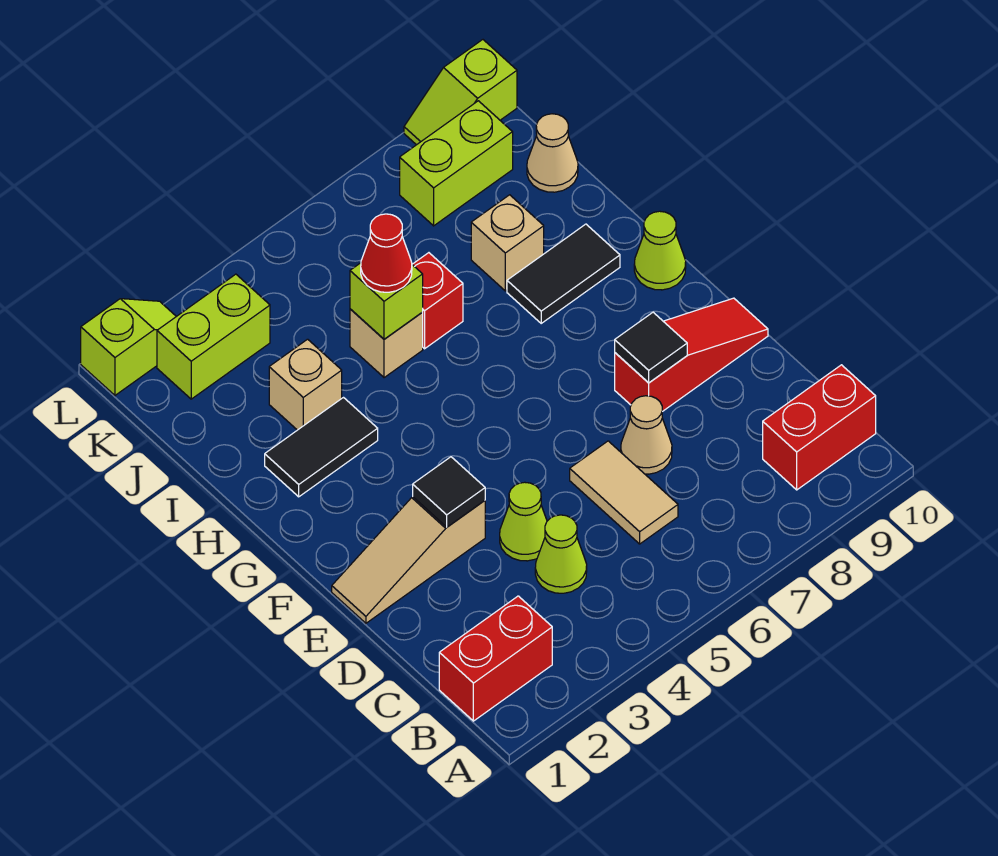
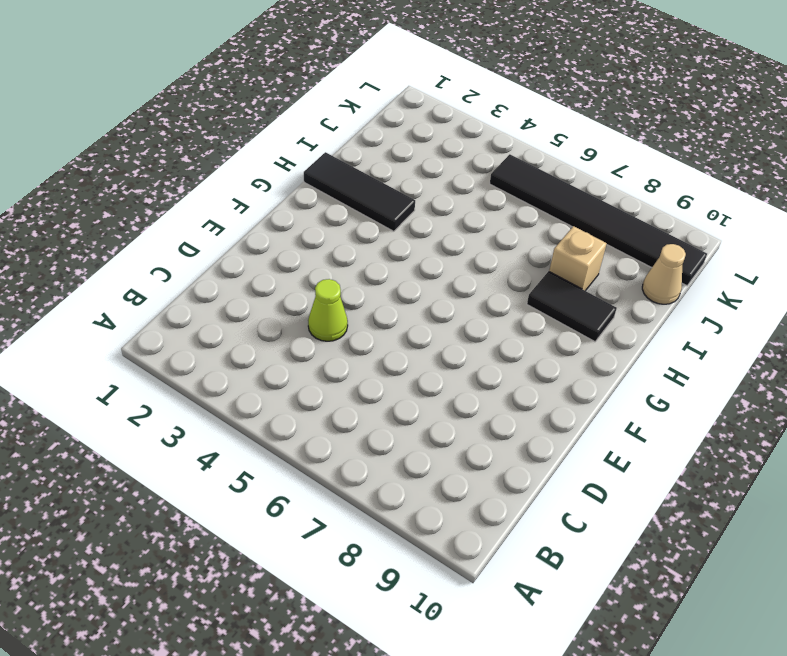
black tile H1:H3 level 1 -> black tile H2:H3 level 1
black tile K5:K10 level 1 -> lime brick K8:K9 level 1
none -> red brick B1:B2 level 1
none -> red brick B9:B10 level 1
none -> lime cone C4 level 1

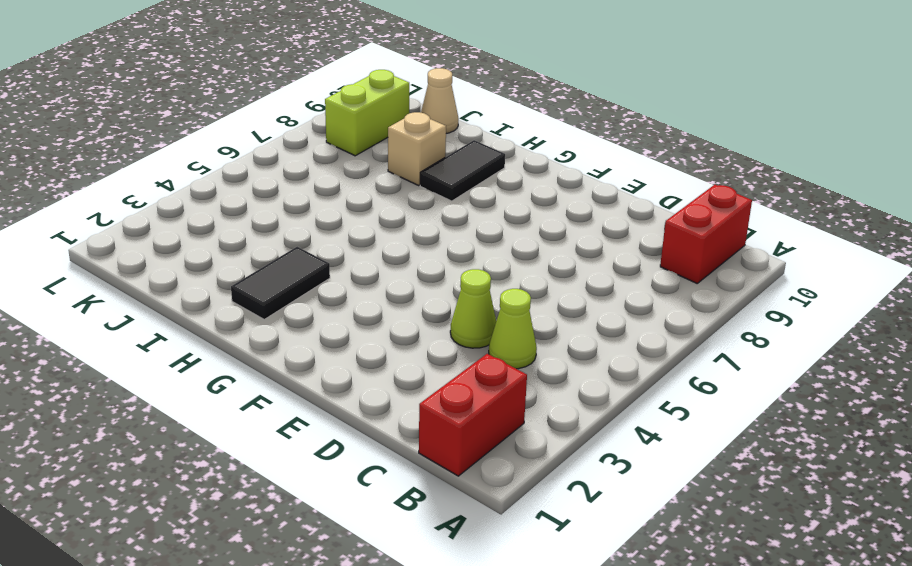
none -> tan tile C6:D6 level 1
none -> tan cone D7 level 1
none -> tan slope E1:E3 level 1 top 3

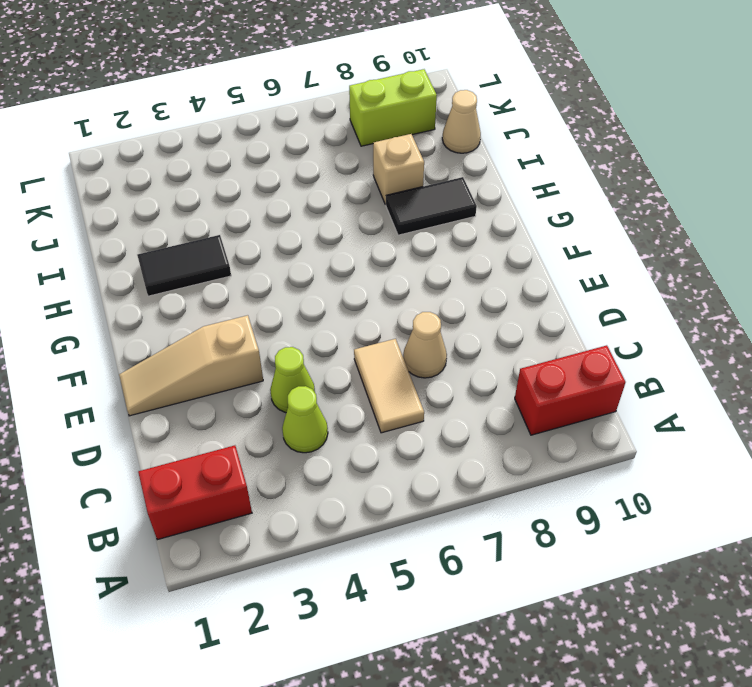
none -> red slope E8:E10 level 1 top 8
none -> lime cone G10 level 1
none -> tan brick I3 level 1

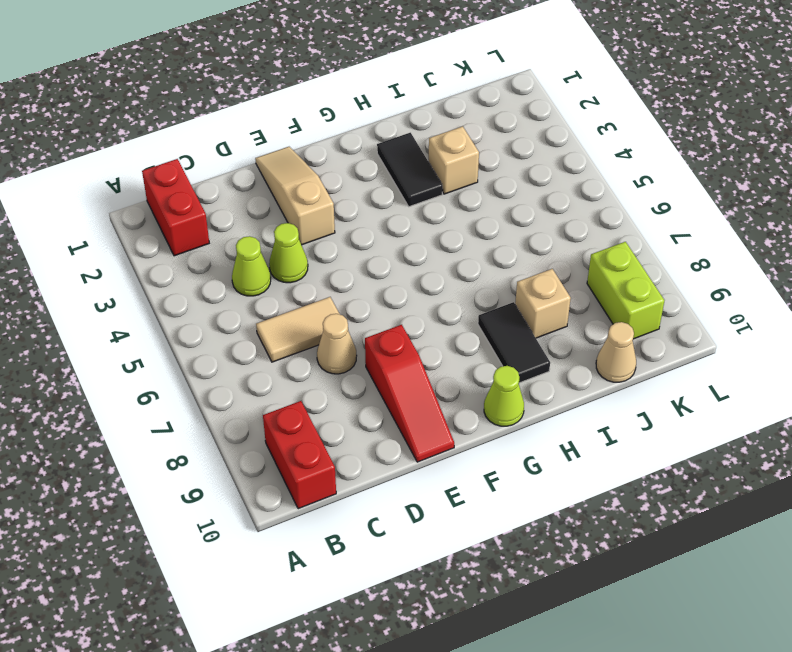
none -> tan brick I5 level 1
none -> red brick I6 level 1
none -> lime brick K2:K3 level 1

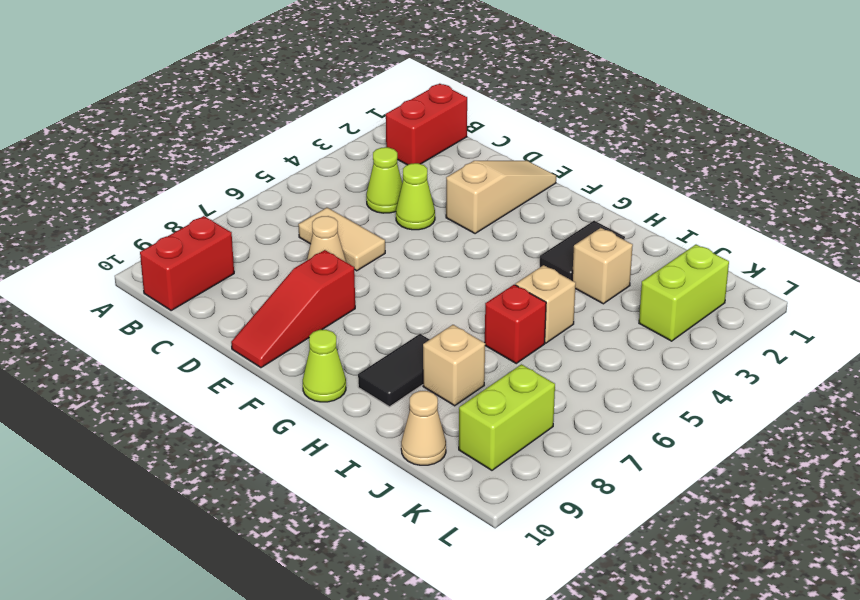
none -> lime slope L1:L2 level 1 top 1
none -> lime slope L9:L10 level 1 top 10
none -> black tile E3 level 2

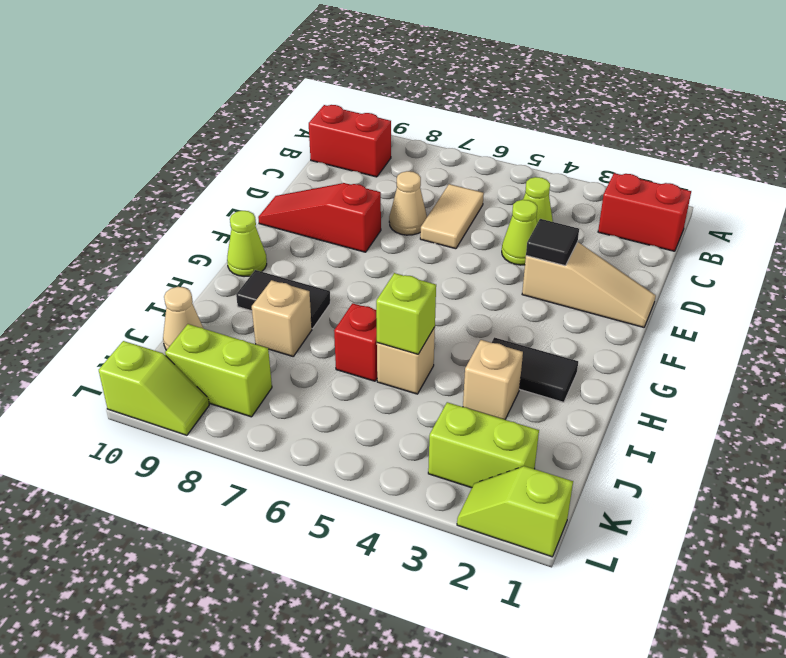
none -> black tile E8 level 2
none -> red cone I5 level 3

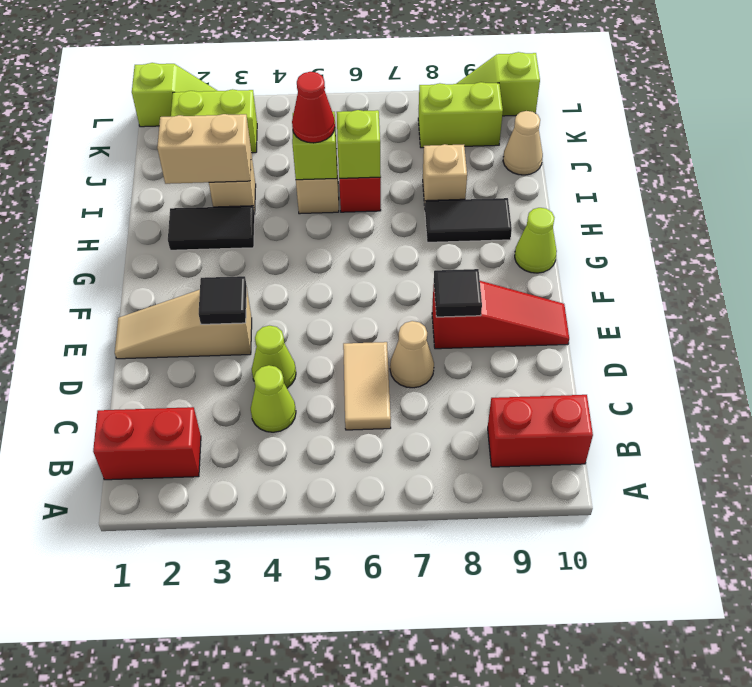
tan brick I2:I3 level 2 -> none
lime brick I6 level 2 -> none

